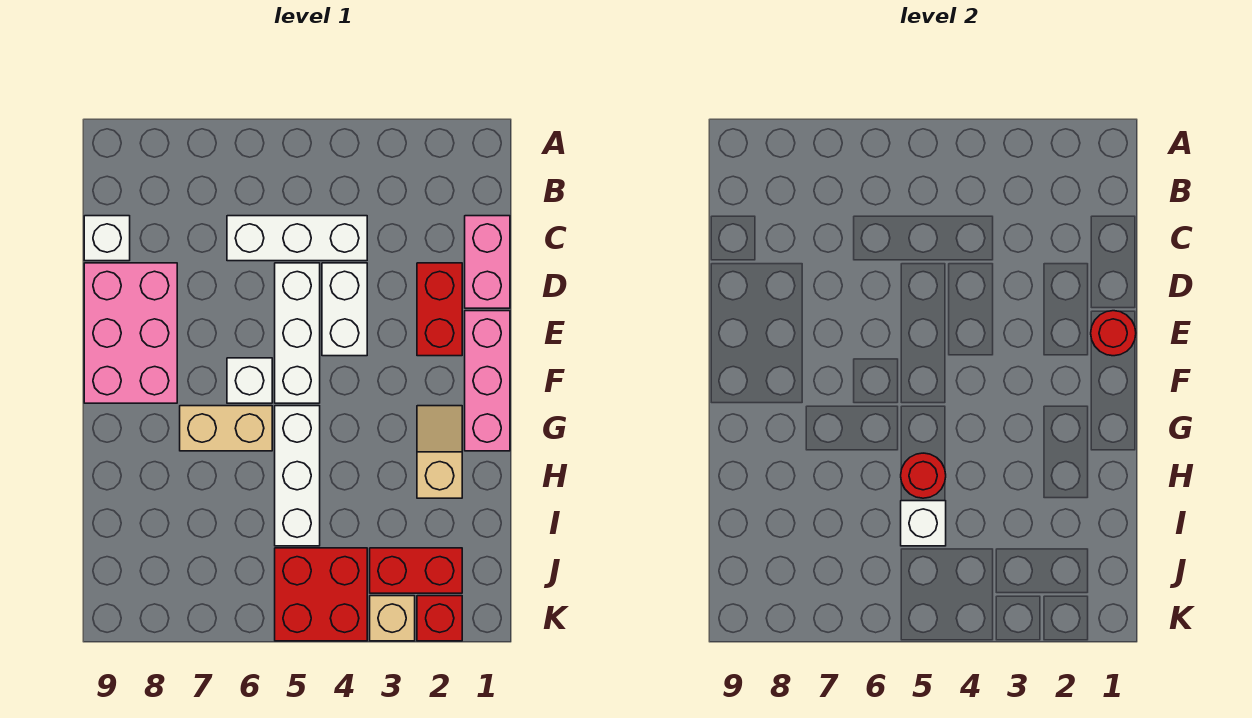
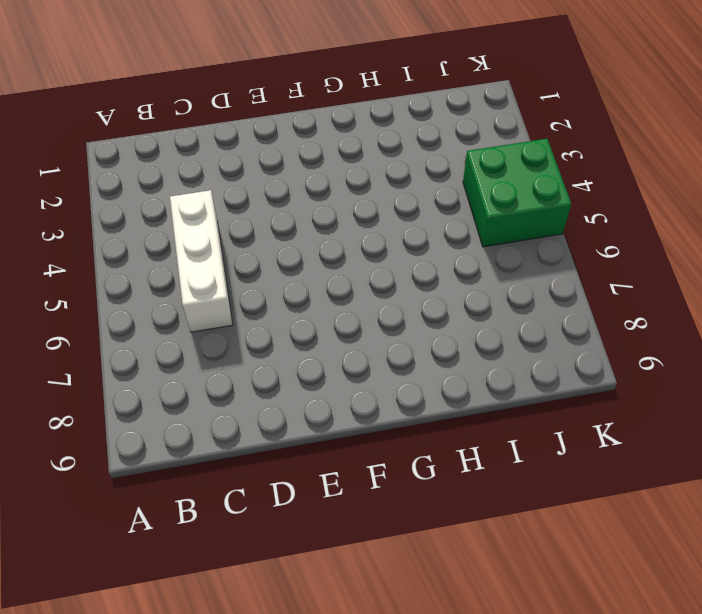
green brick J4:K5 level 1 -> red brick J4:K5 level 1
none -> pink brick C1:D1 level 1
none -> white brick C9 level 1
none -> red brick D2:E2 level 1

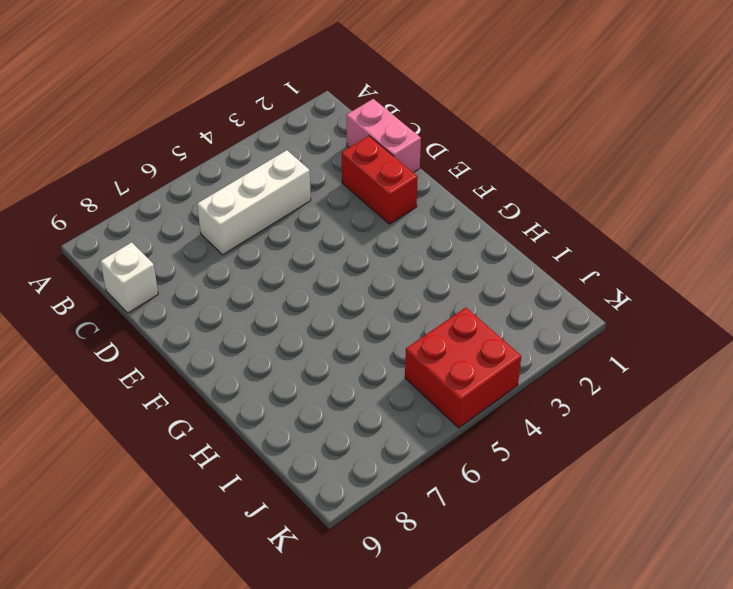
none -> white brick D4:E4 level 1
none -> white brick D5:F5 level 1
none -> pink brick D8:F9 level 1

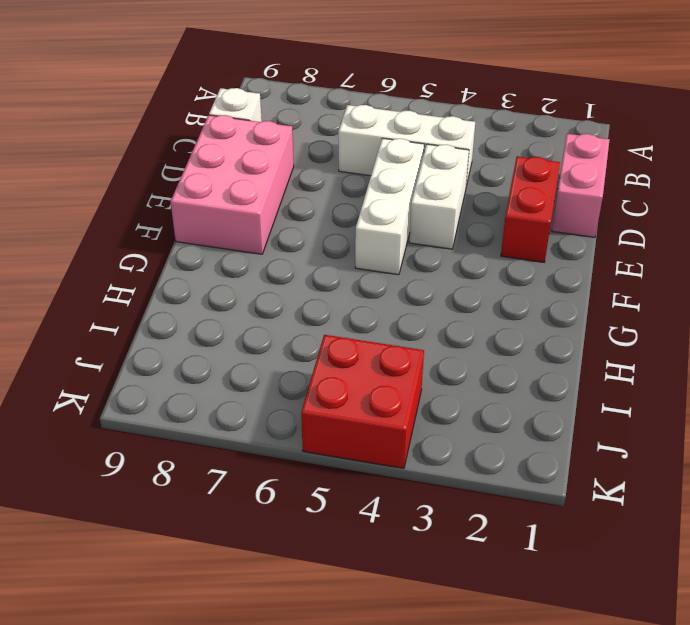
none -> pink brick E1:G1 level 1
none -> white brick F6 level 1
none -> tan slope G2:H2 level 1 top H

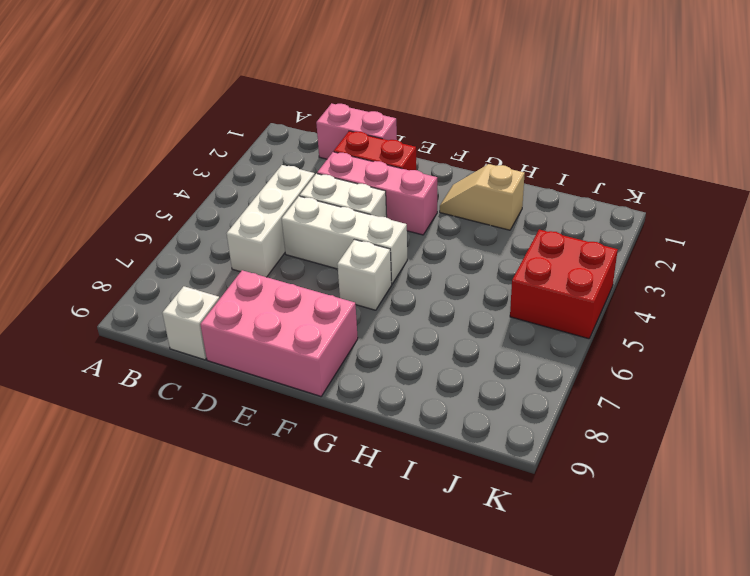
pink brick D3:F3 level 1 -> pink brick E1:G1 level 1
none -> white brick G5:I5 level 1
none -> tan brick G6:G7 level 1
none -> red brick J2:J3 level 1

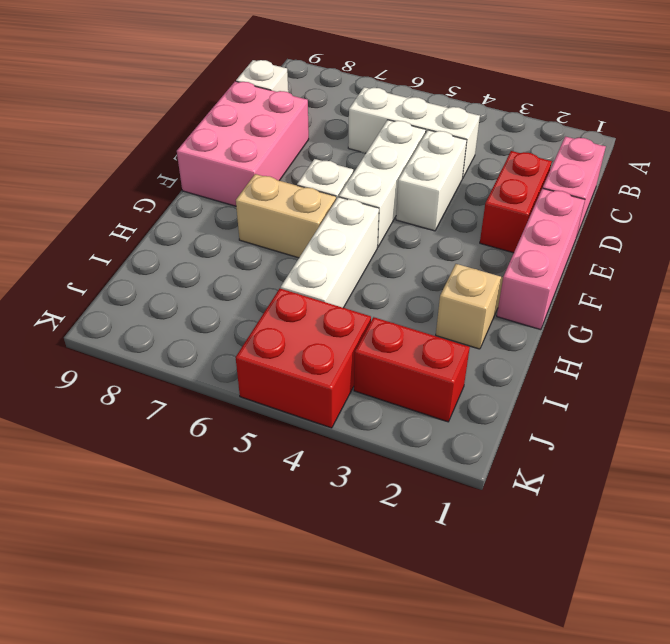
none -> red brick K2 level 1
none -> tan brick K3 level 1
none -> red round brick E1 level 2

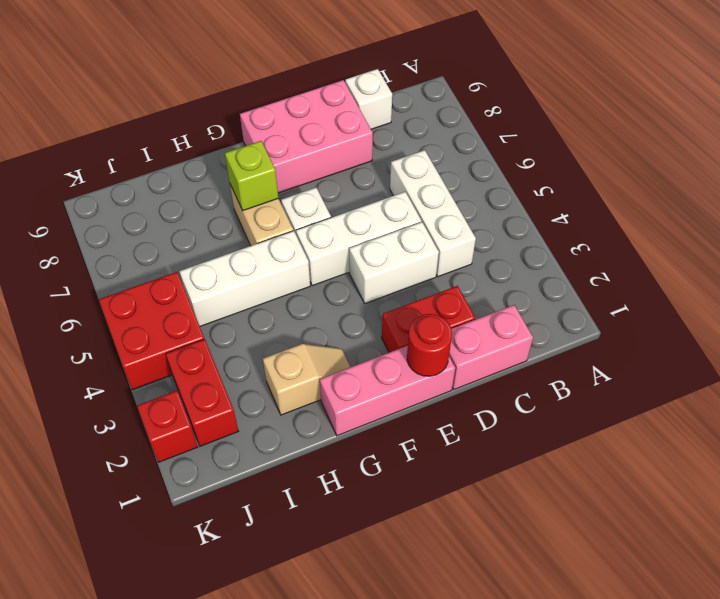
lime brick G7 level 2 -> none
none -> tan brick K3 level 1
none -> red round brick H5 level 2
none -> white brick I5 level 2

